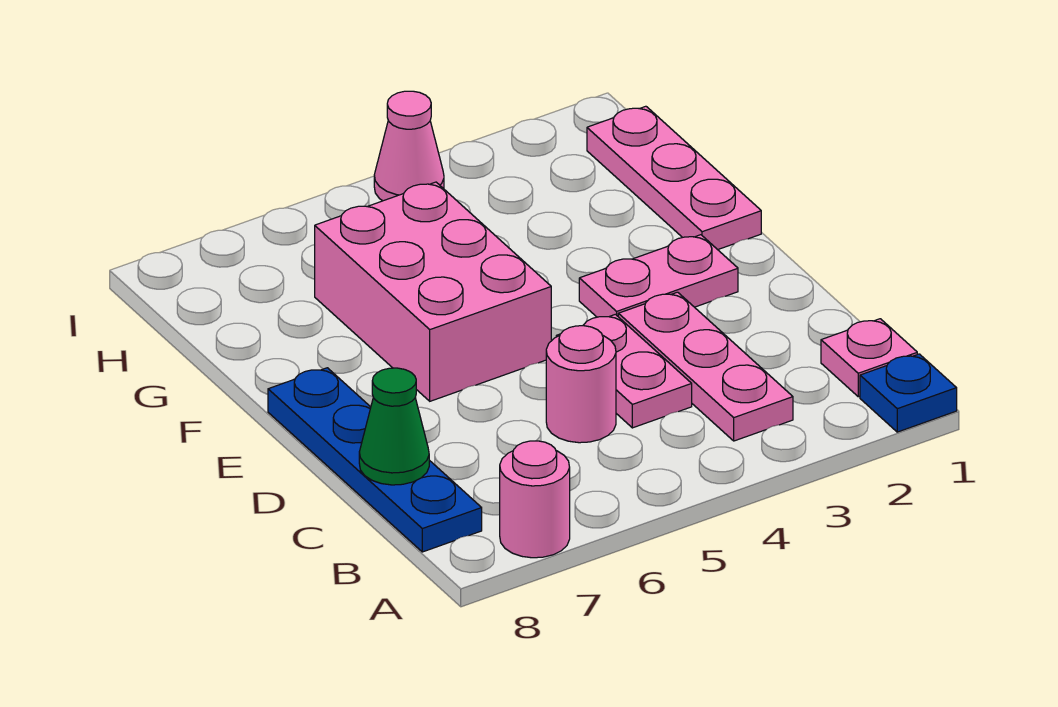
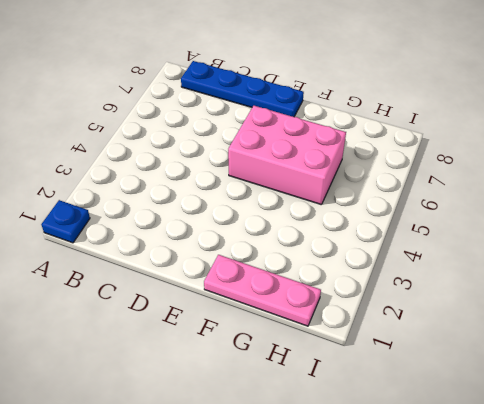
none -> pink round brick A7 level 1
none -> pink plate B1 level 1
none -> pink plate B3:D3 level 1

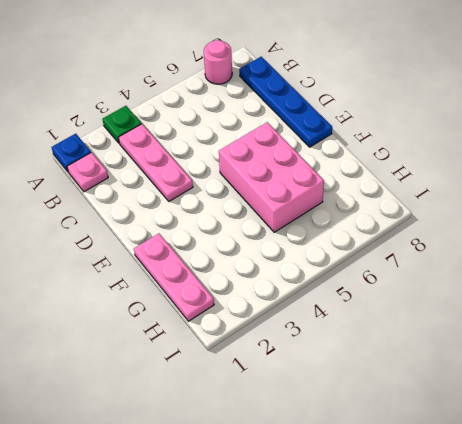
green plate A3 level 1 -> none
none -> pink plate C4:D4 level 1
none -> pink round brick C5 level 1
none -> pink plate E2:E3 level 1

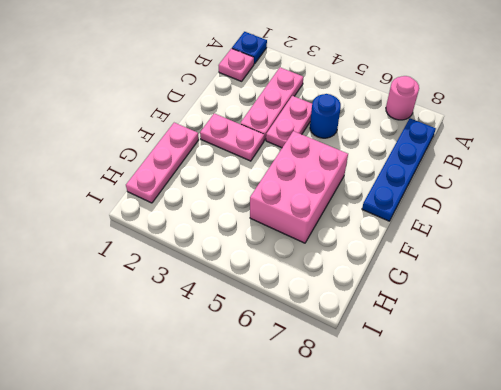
blue round brick C5 level 1 -> pink round brick C5 level 1
none -> pink cone I4 level 1
none -> green cone C8 level 2

